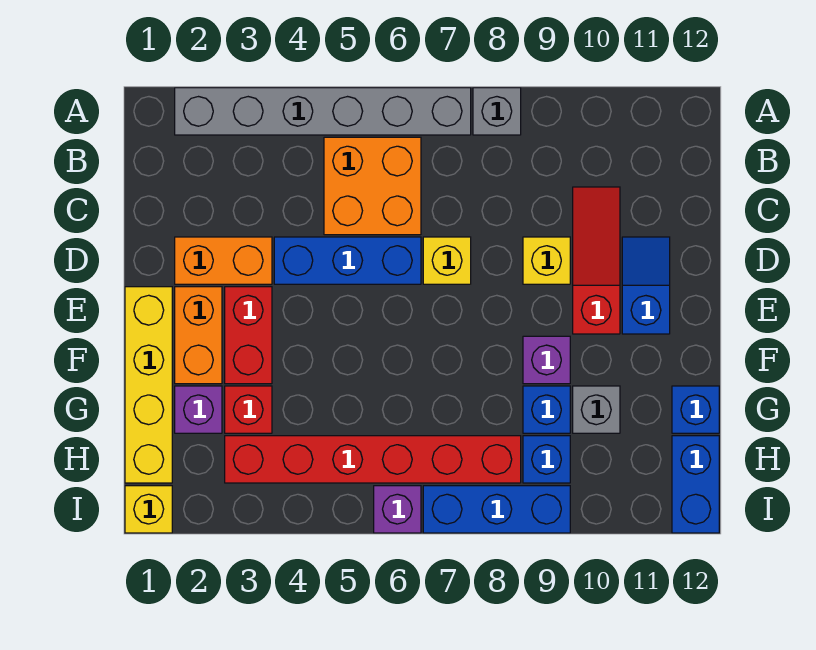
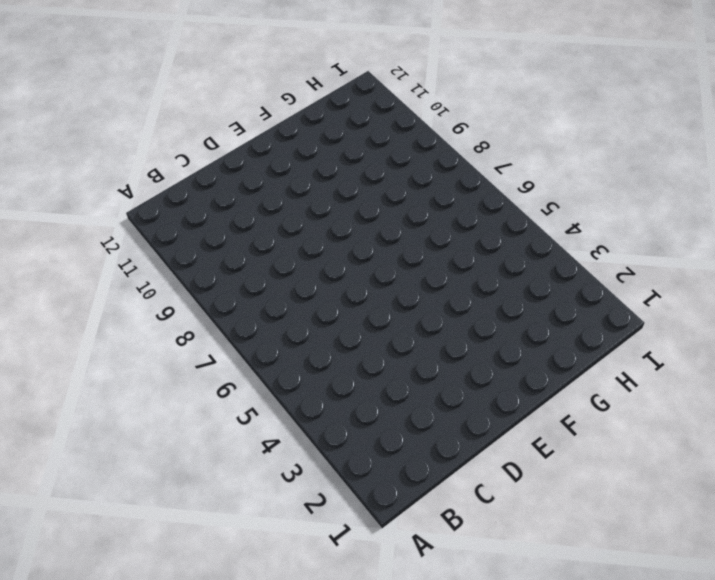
none -> grey brick A2:A7 level 1
none -> grey brick A8 level 1
none -> orange brick B5:C6 level 1

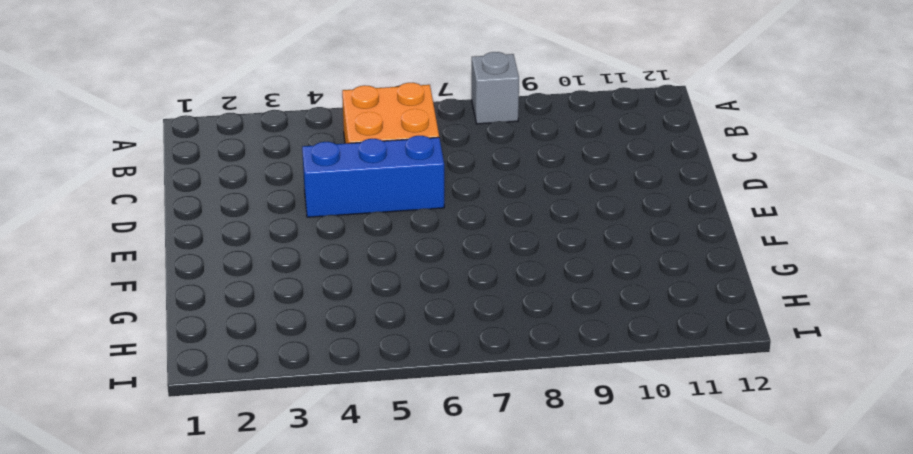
none -> grey brick A2:A7 level 1
none -> red slope C10:E10 level 1 top E
none -> orange brick D2:D3 level 1

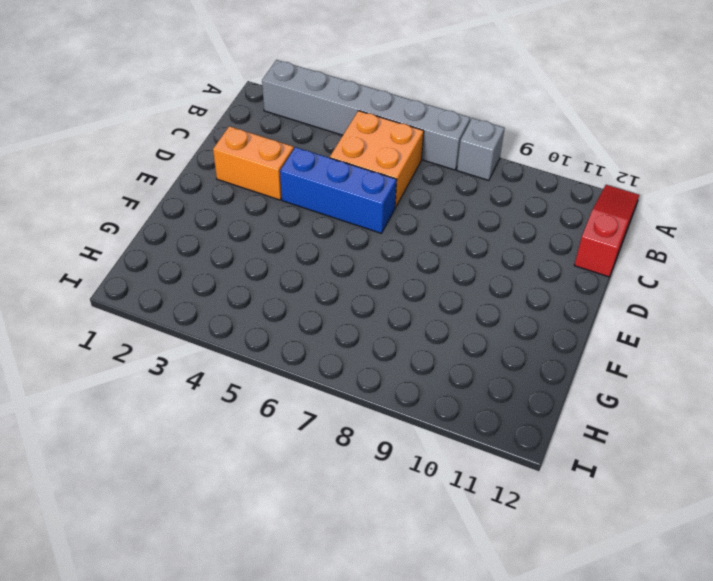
red slope A12:C12 level 1 top C -> red slope C10:E10 level 1 top E
none -> yellow brick D7 level 1
none -> yellow brick D9 level 1
none -> blue slope D11:E11 level 1 top E

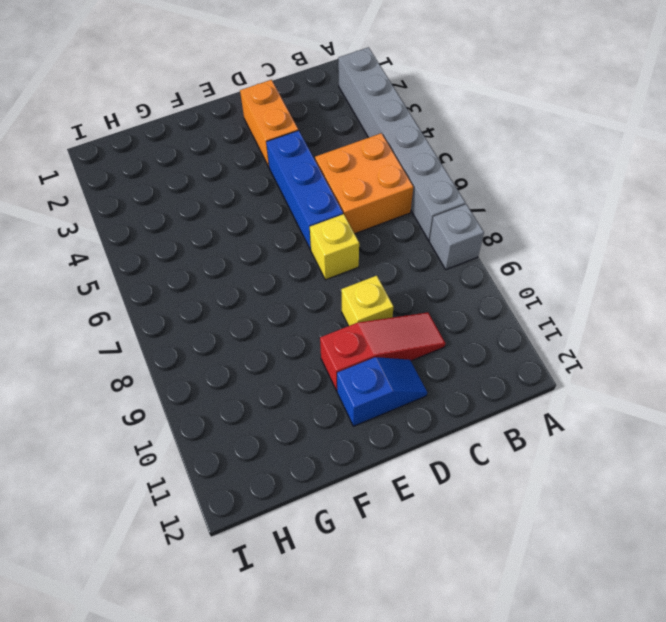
none -> yellow brick E1:H1 level 1
none -> orange brick E2:F2 level 1
none -> red brick E3:F3 level 1

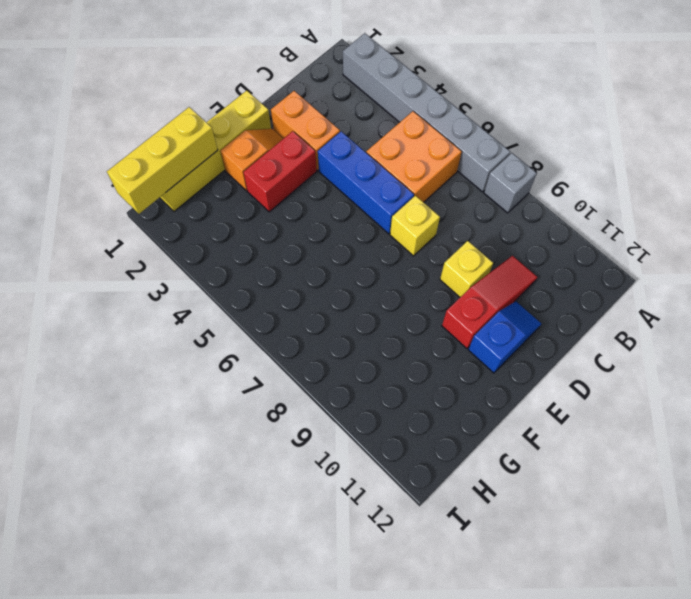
orange slope E2:F2 level 1 top F -> orange brick E2:F2 level 1
yellow brick G1:I1 level 2 -> none
none -> purple brick F9 level 1
none -> purple brick G2 level 1
none -> red brick G3 level 1

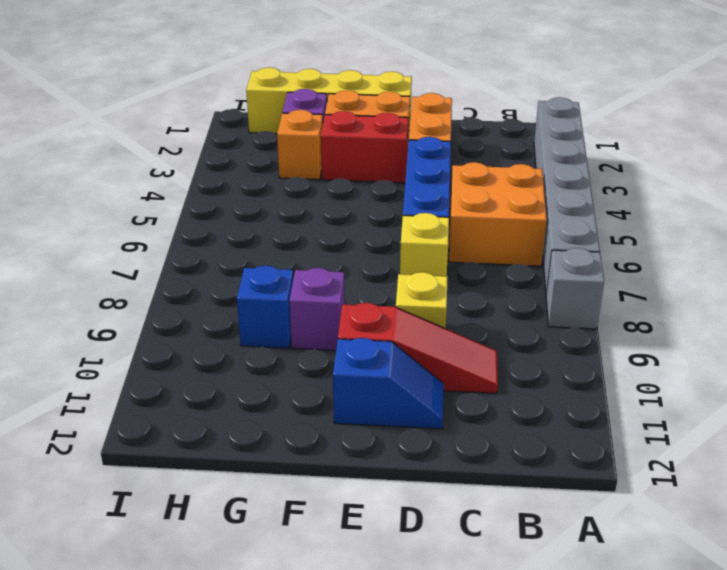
orange brick G3 level 1 -> red brick G3 level 1
none -> grey brick G10 level 1
none -> blue brick G12 level 1
none -> red brick H3:H8 level 1

